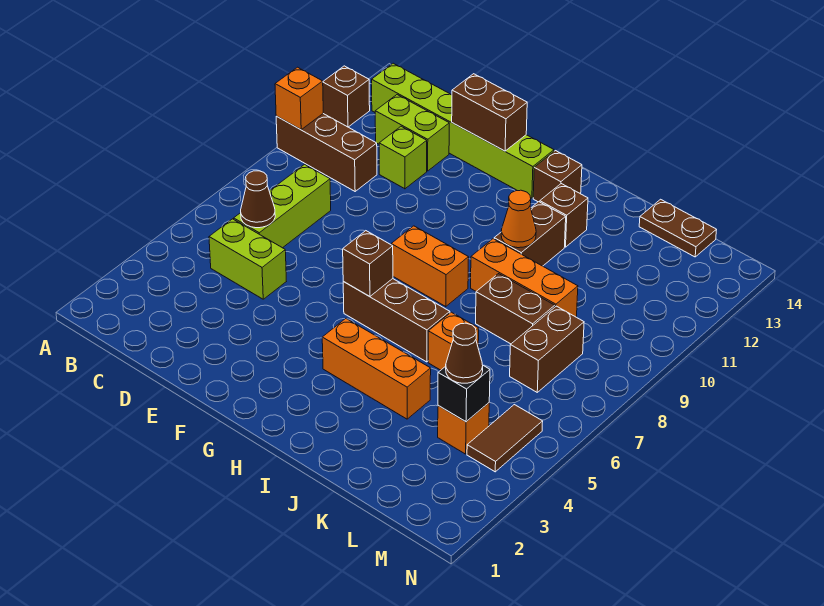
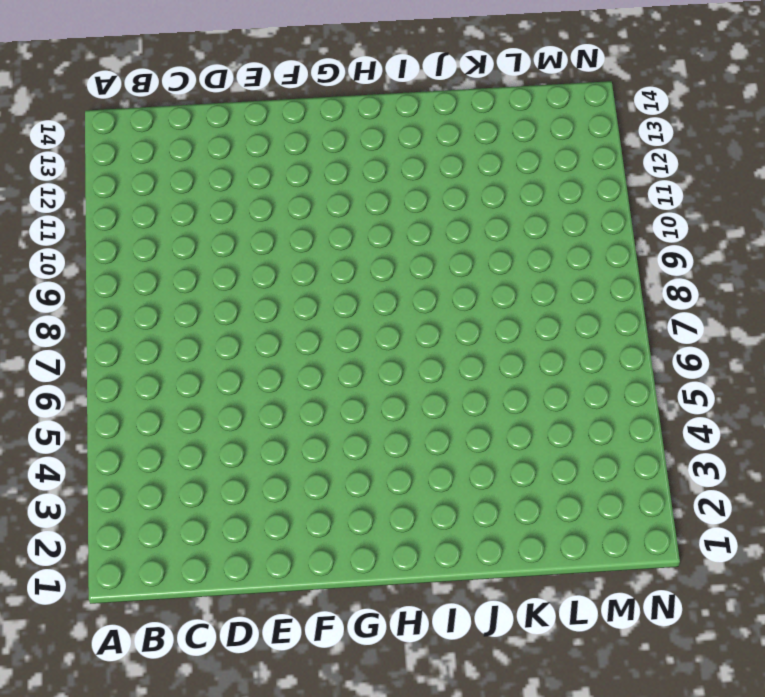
none -> brown brick A10:C10 level 1
none -> brown brick A12 level 1
none -> lime brick B13:G13 level 1

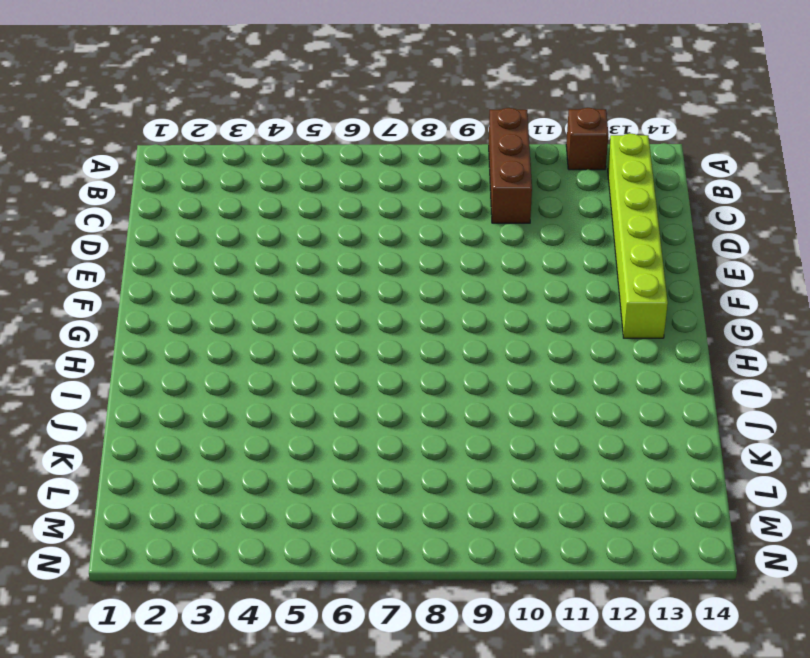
none -> lime brick C5:D5 level 1
none -> lime brick C6:C8 level 1
none -> lime brick C12:D12 level 1

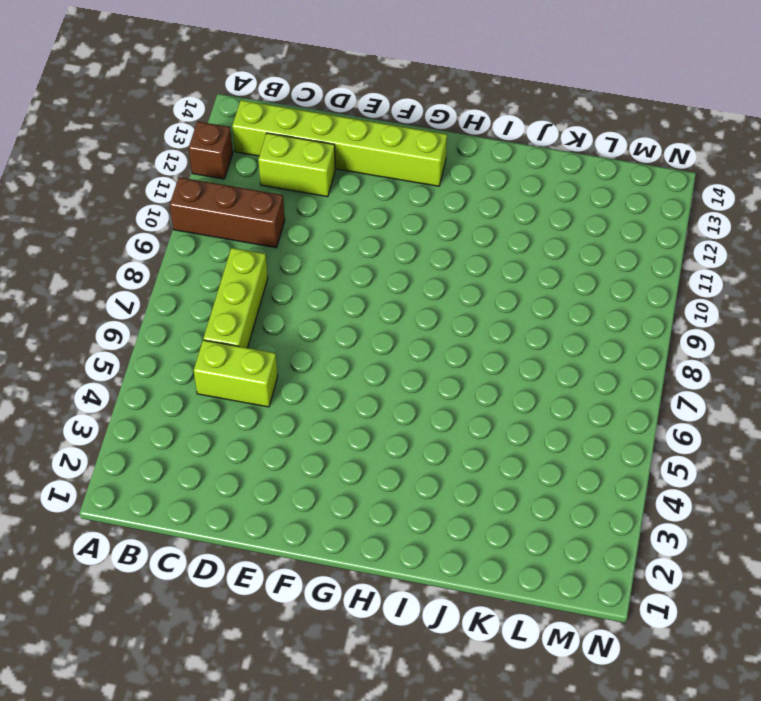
none -> lime brick D11 level 1
none -> brown brick G6:I6 level 1
none -> orange brick G8:H8 level 1

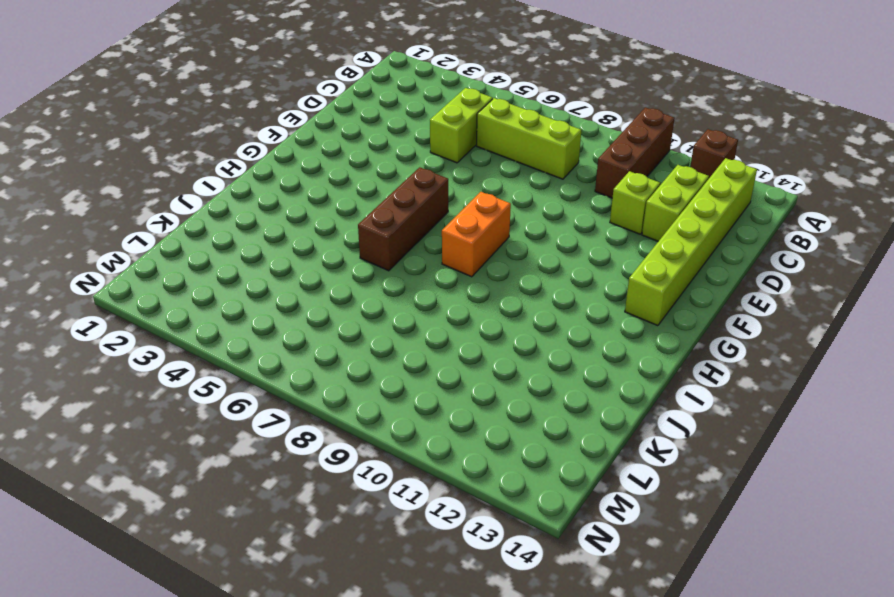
none -> orange brick H4:J4 level 1
none -> brown brick H13 level 1
none -> orange brick I9:K9 level 1

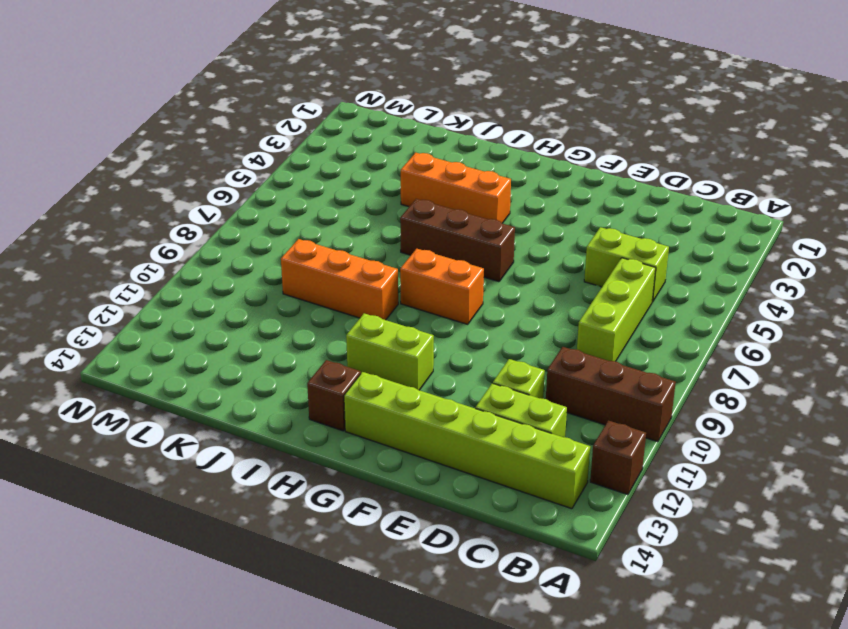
lime brick G11:H11 level 1 -> none
none -> brown brick I10:I11 level 1
none -> brown brick I12 level 1
none -> orange brick J6 level 1

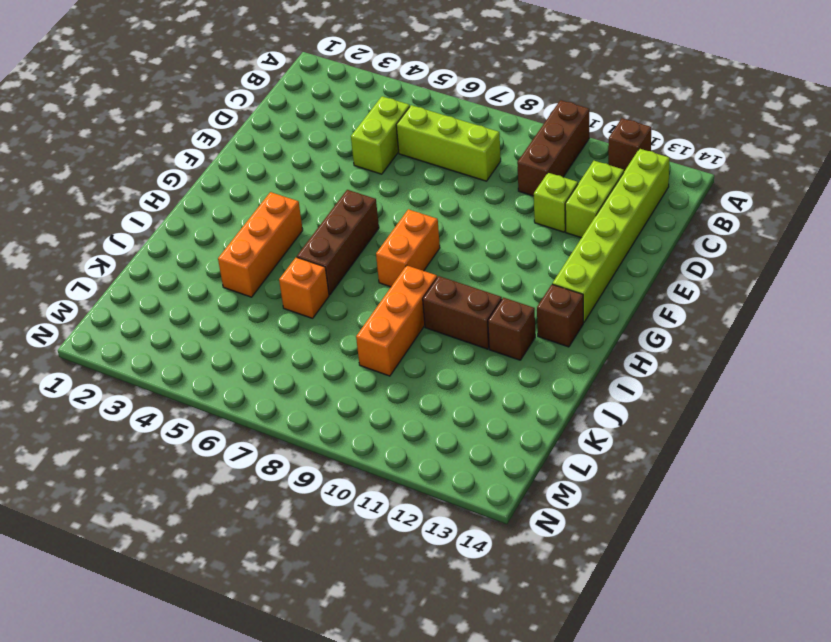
none -> brown brick J8:K8 level 1
none -> brown plate K14:L14 level 1
none -> orange brick L4 level 1

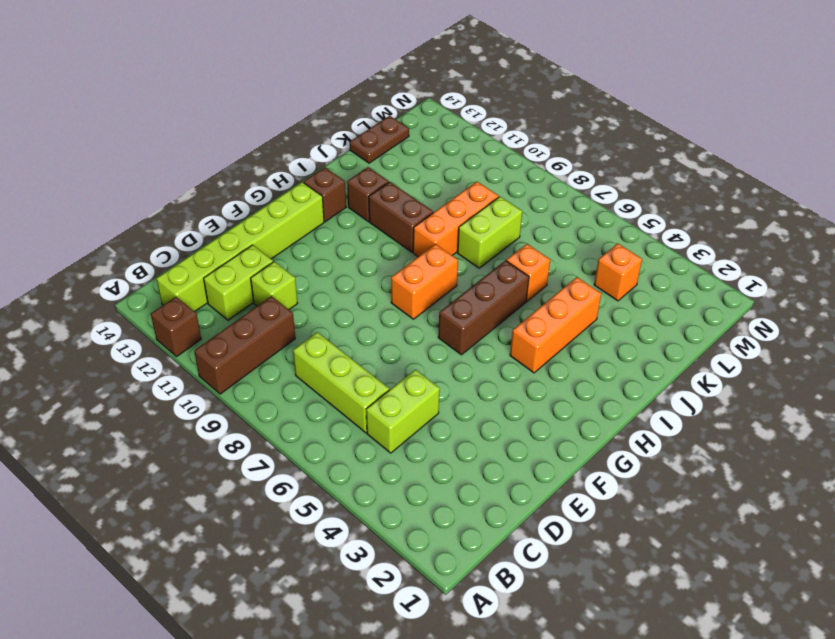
lime brick J8:K8 level 1 -> brown brick J8:K8 level 1
none -> brown brick L7:L8 level 1
none -> brown tile M4:M5 level 1
none -> orange brick A10 level 2

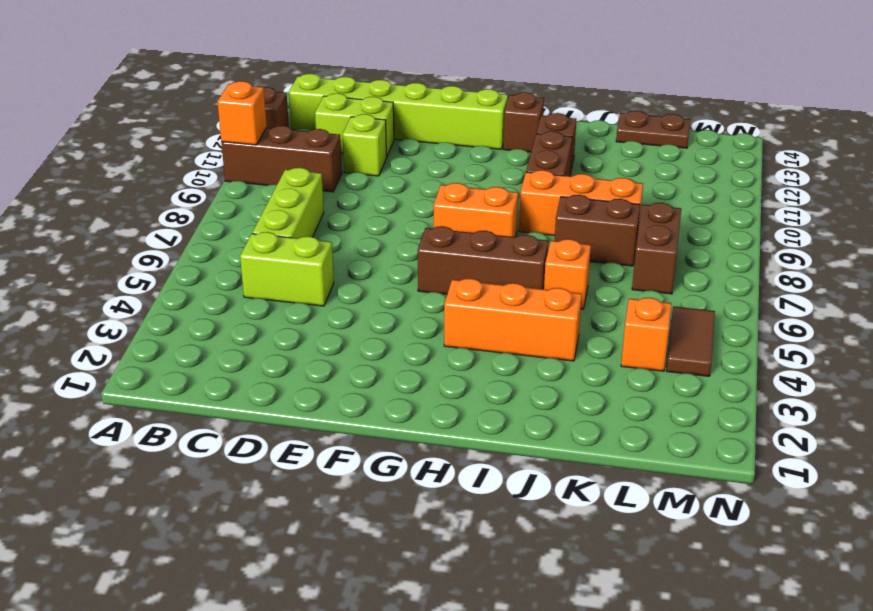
none -> brown cone C6 level 2
none -> brown brick E13:F13 level 2
none -> brown brick G6 level 2

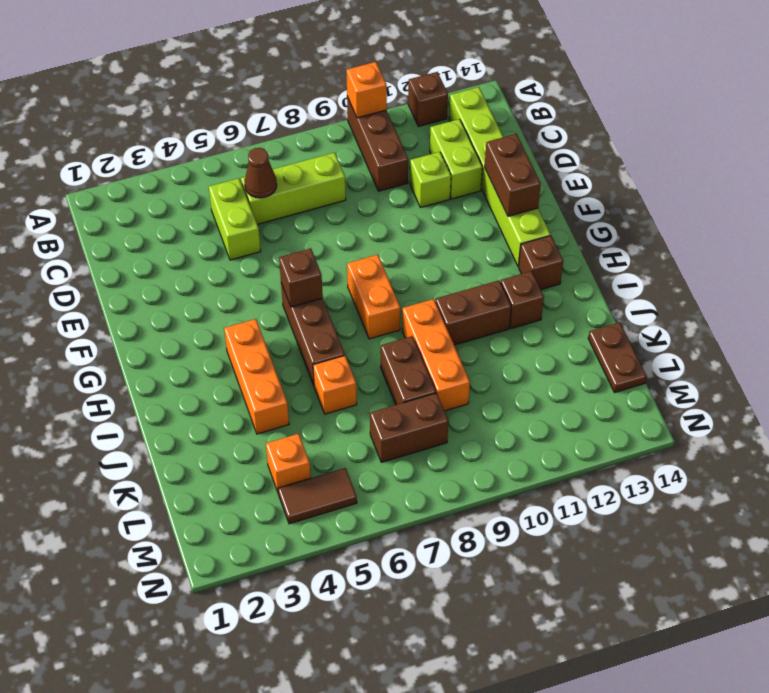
none -> orange cone I10 level 2
none -> black brick L4 level 2
none -> brown cone L4 level 3

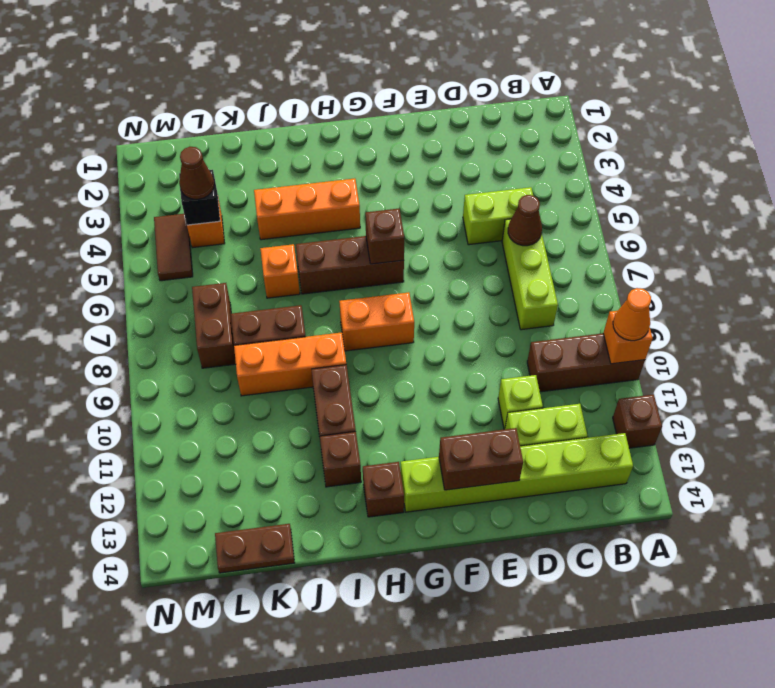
orange cone A10 level 3 -> orange cone I10 level 2

